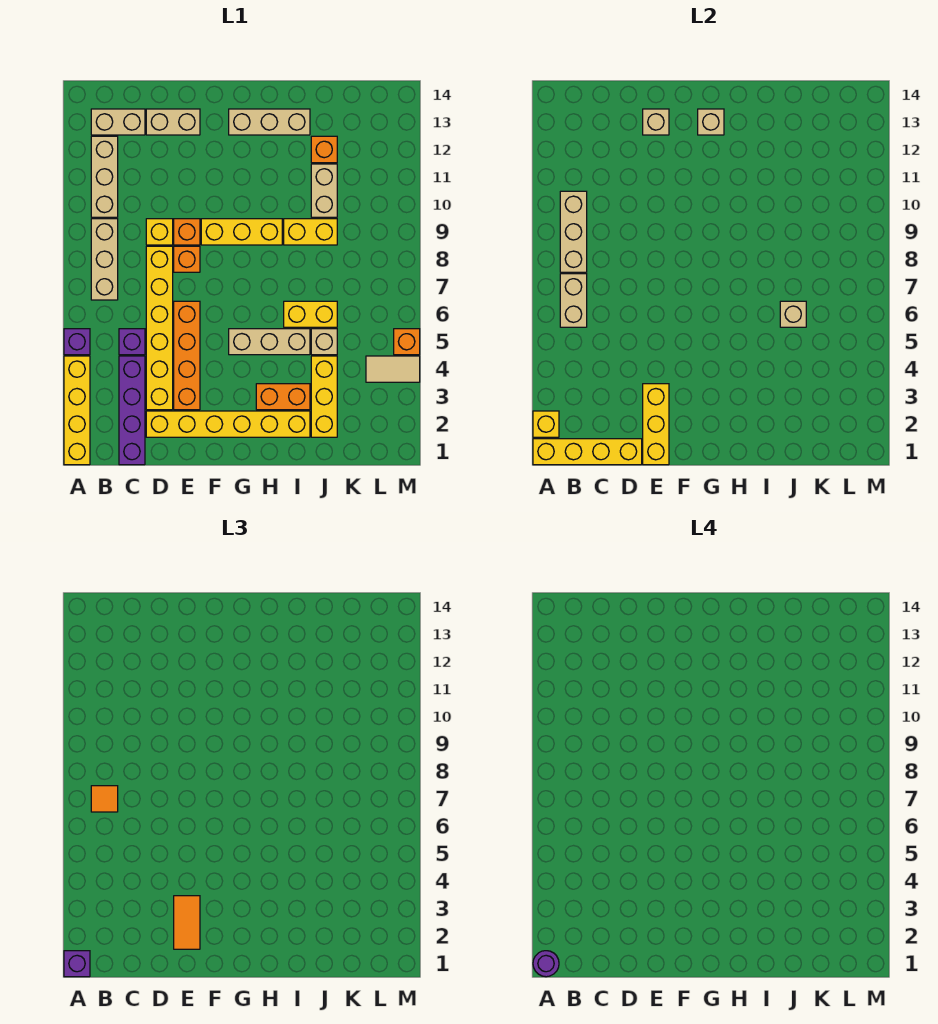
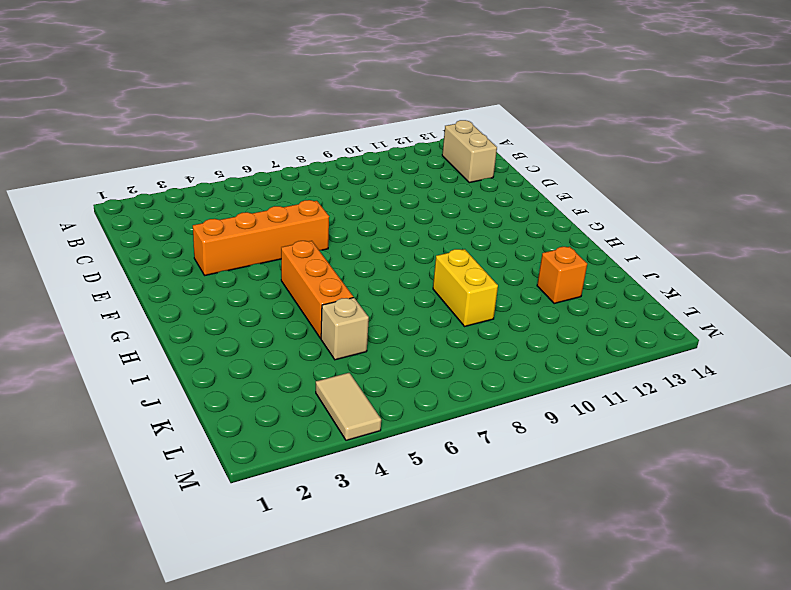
orange brick G5:I5 level 1 -> tan brick G5:I5 level 1
none -> yellow brick A1:A4 level 1
none -> purple brick A5 level 1
none -> tan brick B7:B9 level 1
none -> tan brick B10:B12 level 1

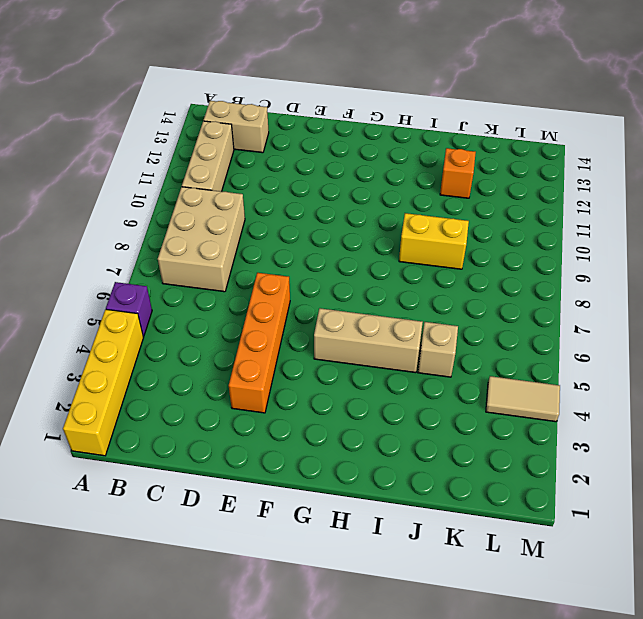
tan brick B7:C9 level 1 -> tan brick B7:B9 level 1
none -> purple brick C1:C4 level 1
none -> purple brick C5 level 1
none -> yellow brick D2:I2 level 1
none -> yellow brick D3:D8 level 1

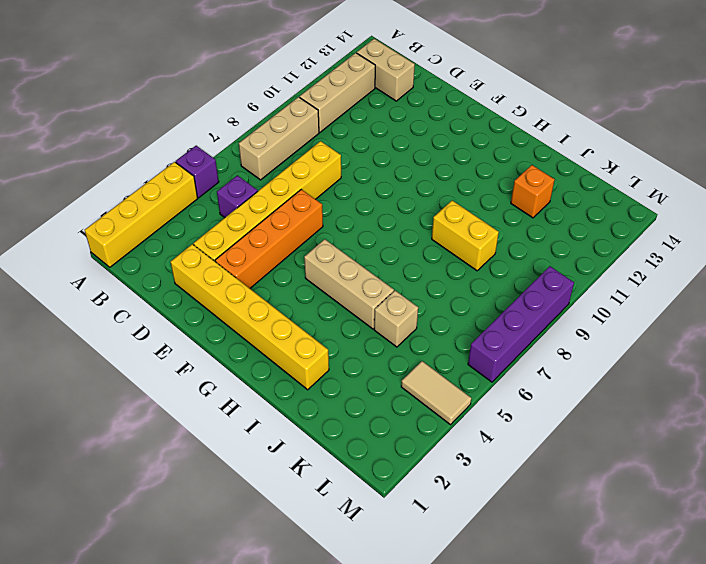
purple brick M6:M9 level 1 -> purple brick C1:C4 level 1
none -> yellow brick D9 level 1
none -> tan brick D13:E13 level 1
none -> orange brick E8 level 1
none -> orange brick E9 level 1

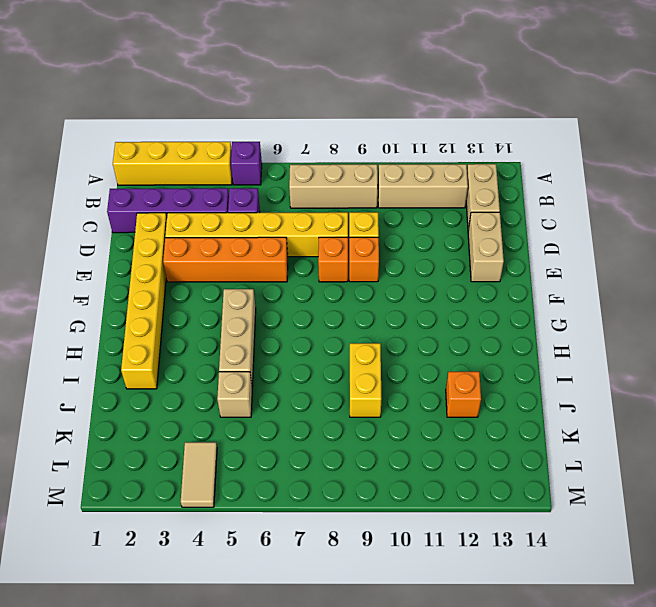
none -> yellow brick F9:H9 level 1
none -> tan brick G13:I13 level 1
none -> orange brick H3:I3 level 1
none -> yellow brick I6:J6 level 1

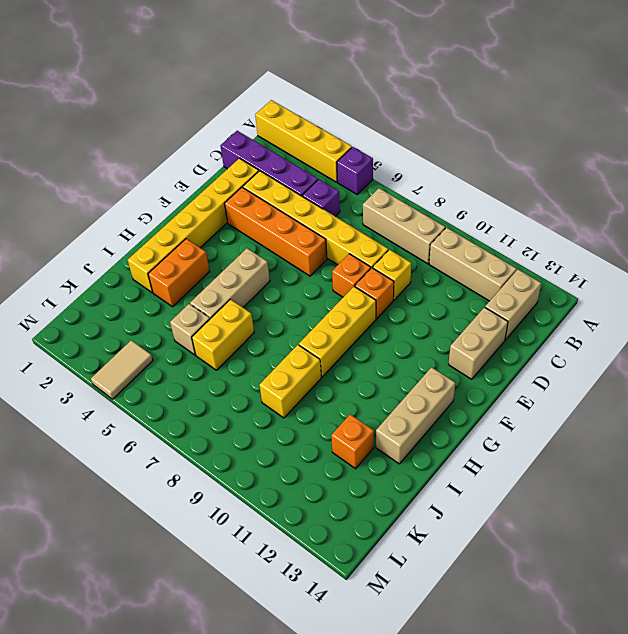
none -> yellow brick J2:J4 level 1
none -> tan brick J10:J11 level 1
none -> orange brick M5 level 1
none -> yellow brick A1:D1 level 2

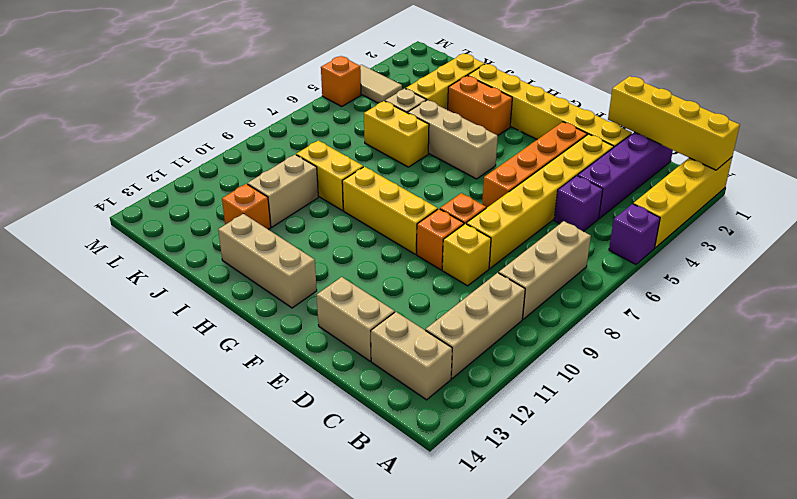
none -> yellow brick A2 level 2
none -> tan brick B6:B7 level 2
none -> tan brick B8:B10 level 2
none -> yellow brick E1:E3 level 2

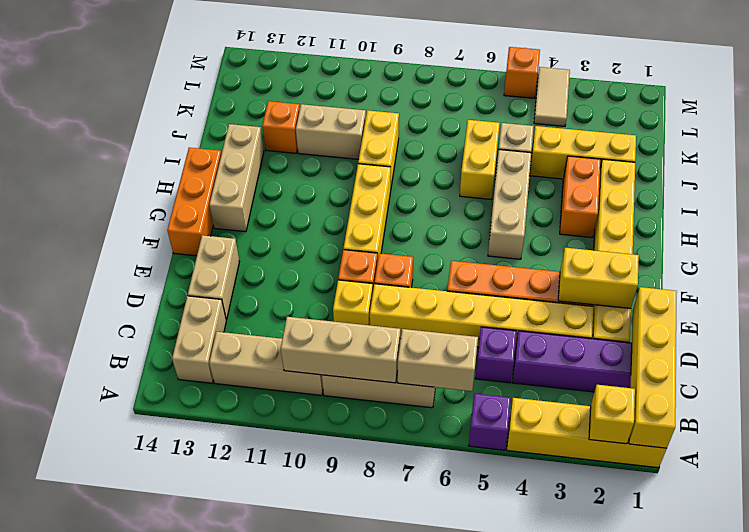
yellow brick E2:E3 level 2 -> yellow brick E1:E3 level 2
orange brick F14:H14 level 1 -> none
none -> tan brick E13 level 2
none -> tan brick G13 level 2
none -> tan brick J6 level 2
none -> purple brick A1 level 3

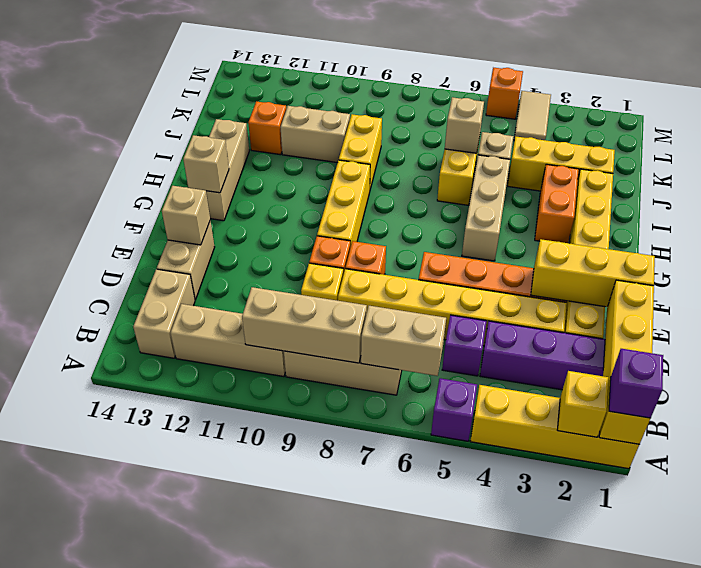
none -> orange tile B7 level 3
none -> orange tile E2:E3 level 3
none -> purple round brick A1 level 4

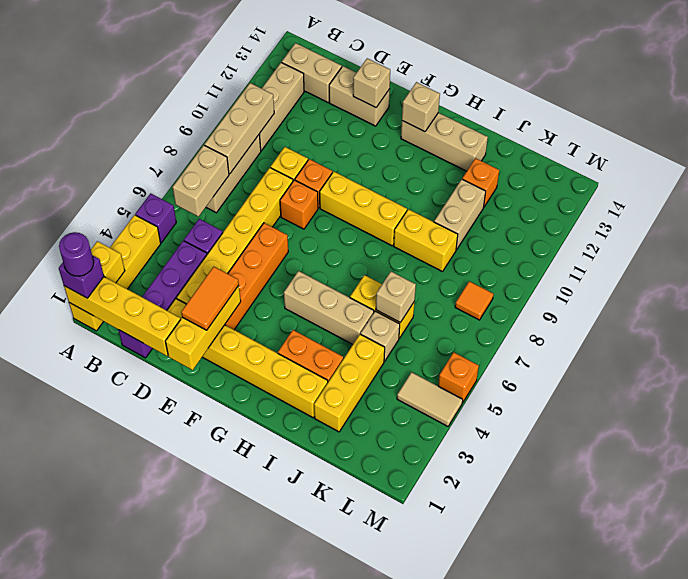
orange tile L8 level 1 -> orange tile B7 level 3

